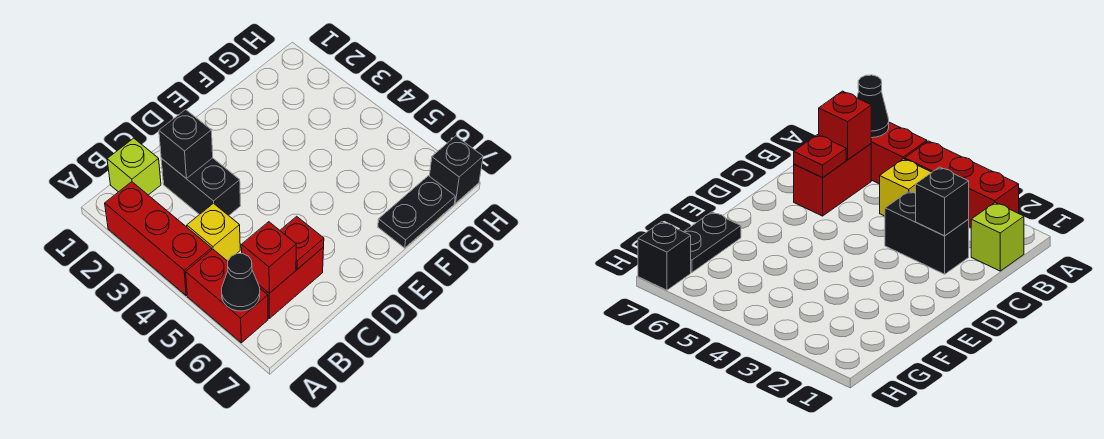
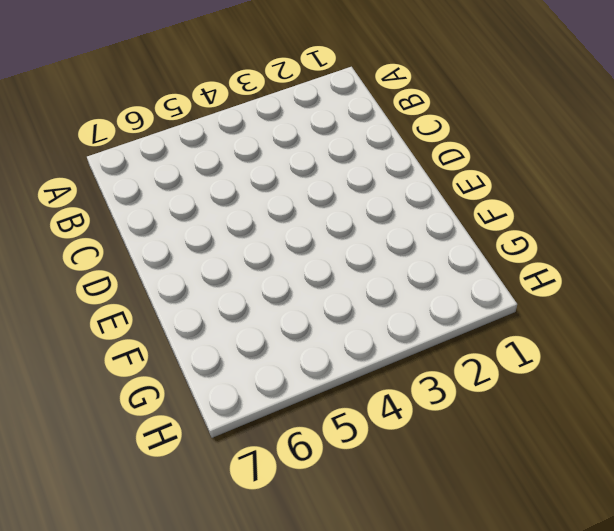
none -> red brick A2:A4 level 1
none -> red brick A5:A6 level 1
none -> lime brick B1 level 1

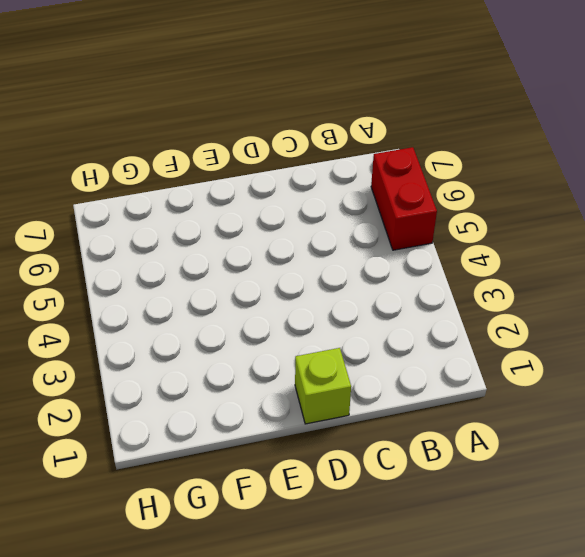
lime brick D1 level 1 -> lime brick B1 level 1
none -> red brick A2:A4 level 1
none -> yellow brick B4 level 1
none -> red brick B6:C6 level 1

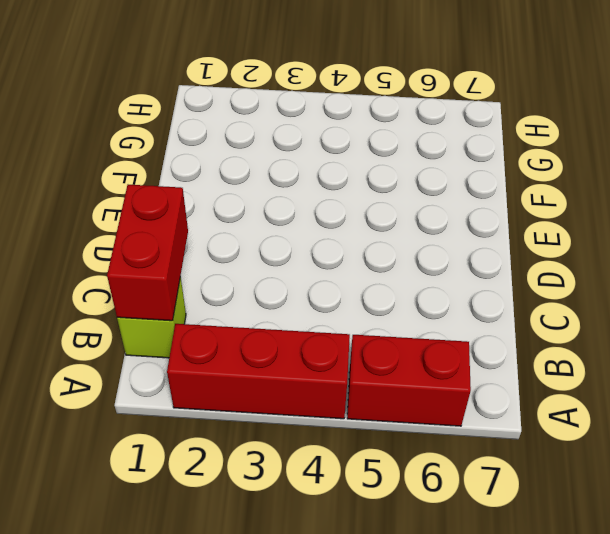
red brick B1:C1 level 2 -> red brick B6:C6 level 1
none -> yellow brick B4 level 1
none -> black brick C2:C3 level 1
none -> black plate F7:G7 level 1

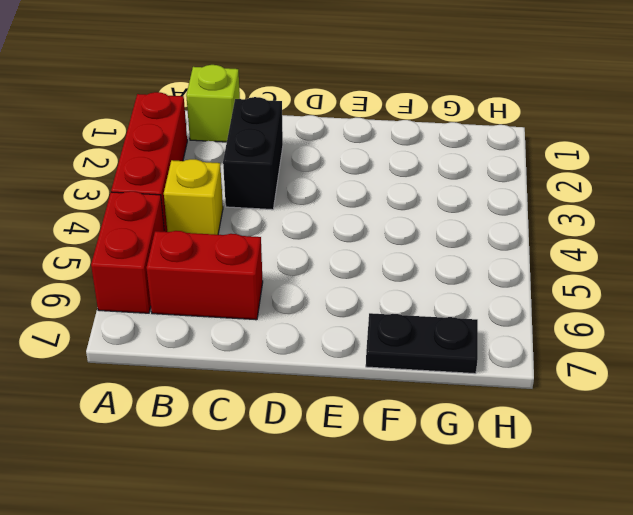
none -> black brick H7 level 1
none -> black cone A6 level 2
none -> red brick B6 level 2

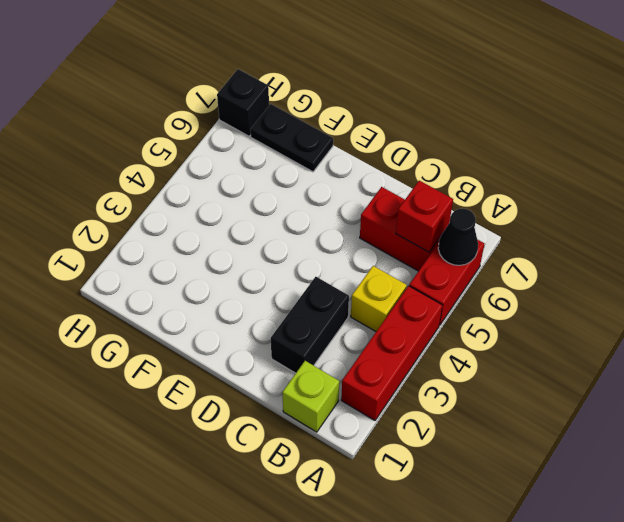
none -> black brick C2 level 2
none -> red plate C6 level 2

